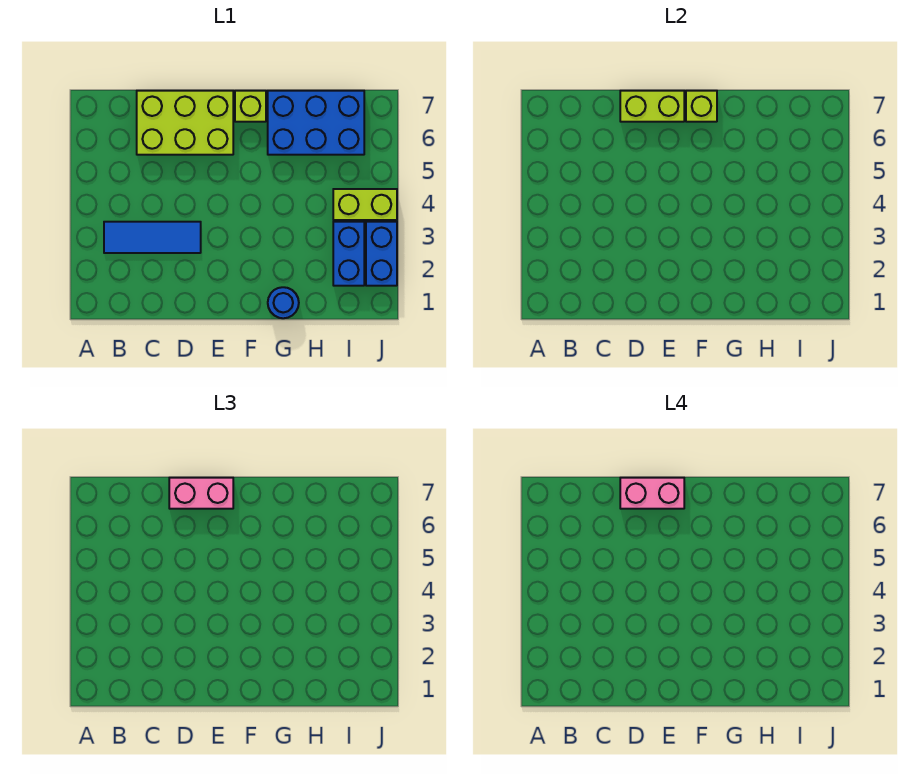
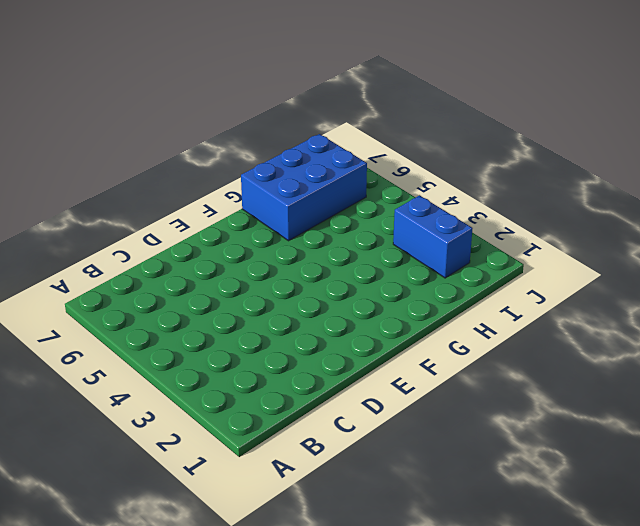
none -> blue tile B3:D3 level 1
none -> lime brick C6:E7 level 1
none -> lime brick F7 level 1

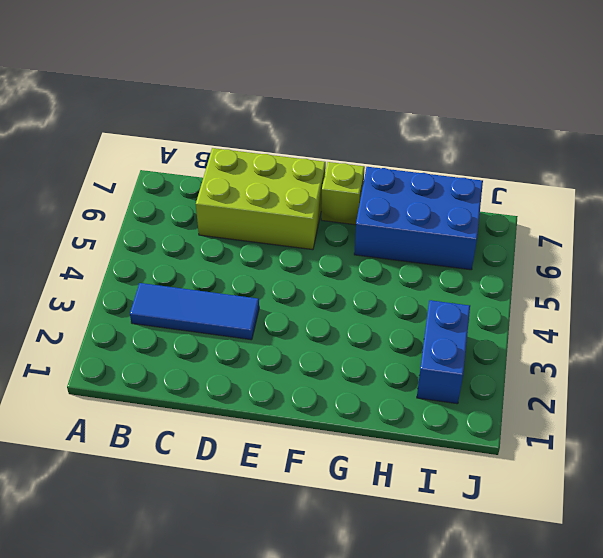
none -> blue round brick G1 level 1
none -> lime brick I4:J4 level 1
none -> blue brick J2:J3 level 1

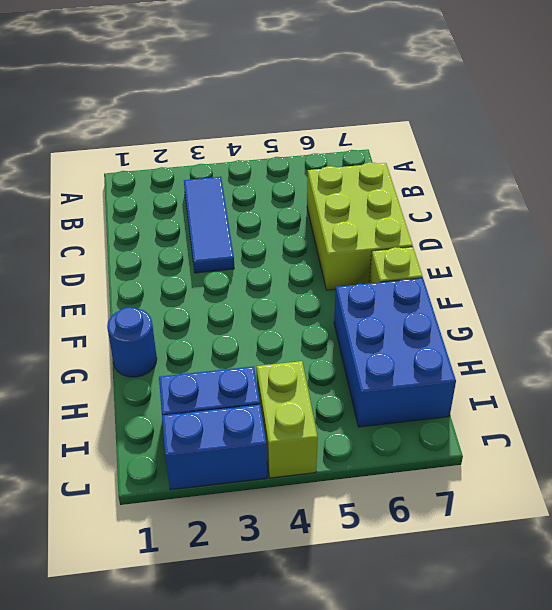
none -> lime brick D7:E7 level 2
none -> lime brick F7 level 2
none -> pink brick D7:E7 level 3

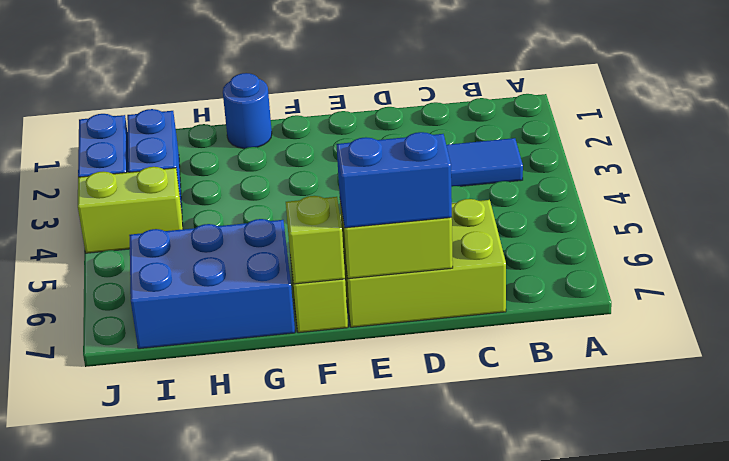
blue brick D7:E7 level 3 -> pink brick D7:E7 level 3
none -> pink brick D7:E7 level 4

